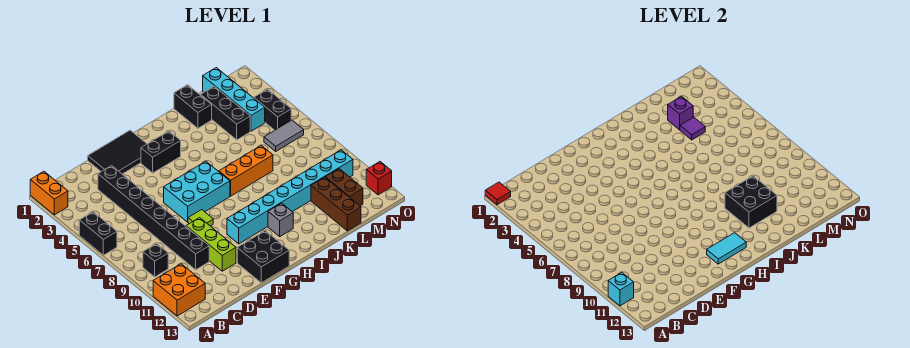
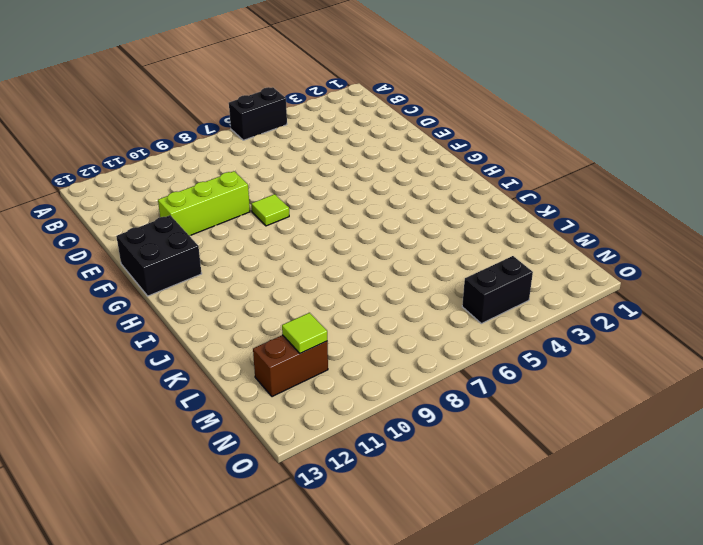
lime tile M11 level 2 -> none
none -> orange brick A1:A2 level 1
none -> orange brick A11:B12 level 1
none -> black brick B9 level 1

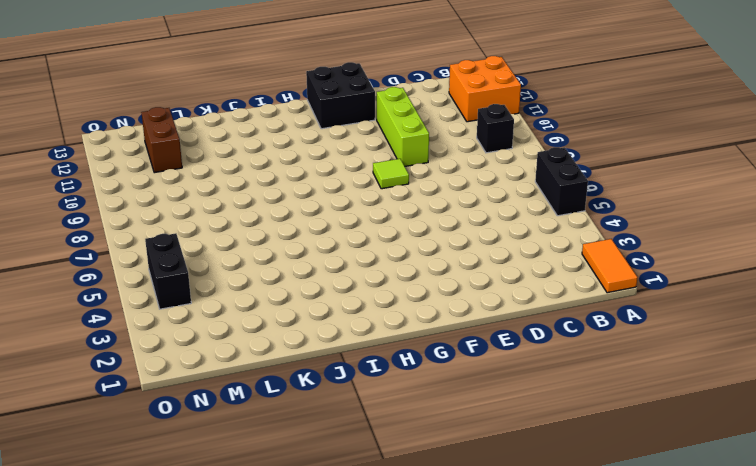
orange tile A1:A2 level 1 -> orange brick A1:A2 level 1
none -> black brick D3:D10 level 1
none -> black tile E1:G2 level 1
none -> cyan brick F6:H7 level 1

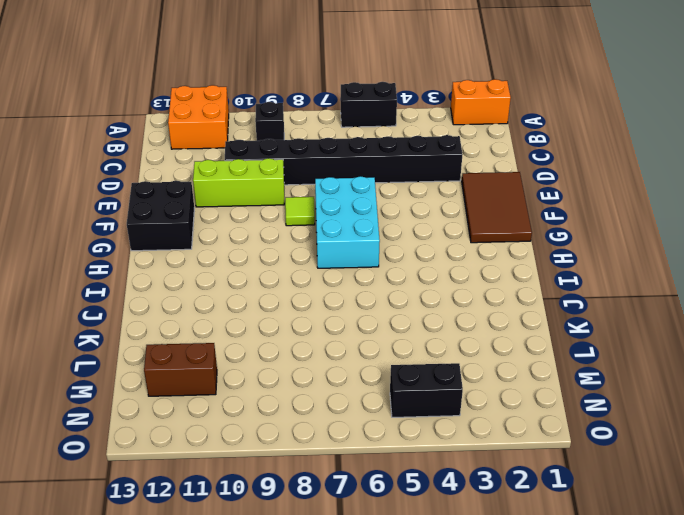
brown tile E1:G2 level 1 -> black tile E1:G2 level 1
none -> black brick G3:H3 level 1
none -> cyan brick G10:N10 level 1
none -> orange brick I7:K7 level 1

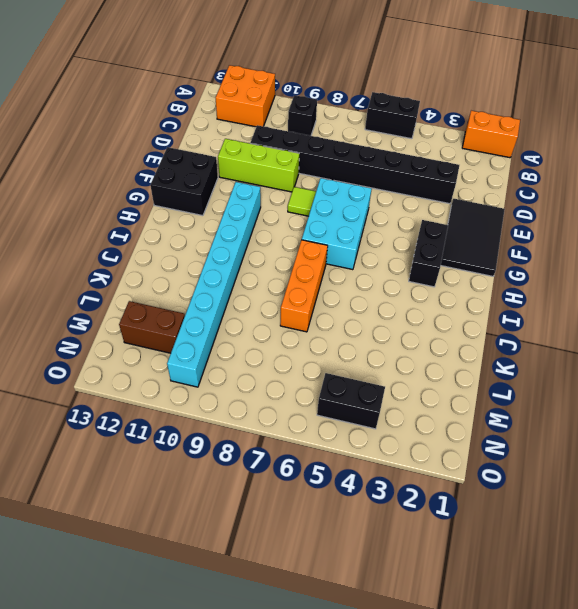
none -> grey brick I11 level 1
none -> black brick K1:K2 level 1
none -> black brick L2:L4 level 1

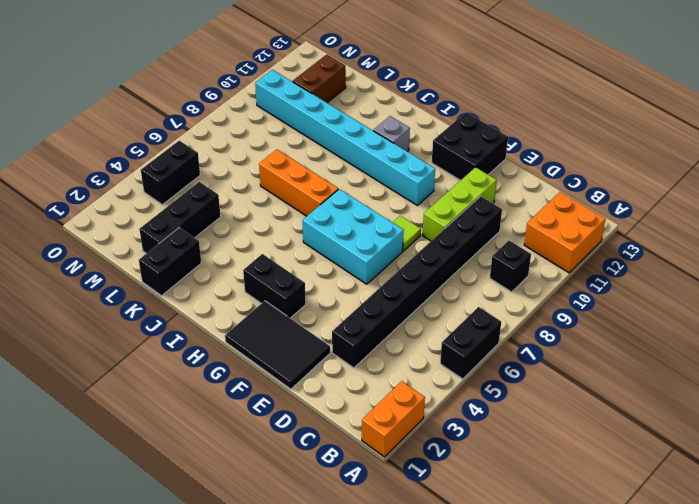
none -> brown brick L11:L13 level 1
none -> cyan brick M1:M4 level 1
none -> grey tile M6:N6 level 1

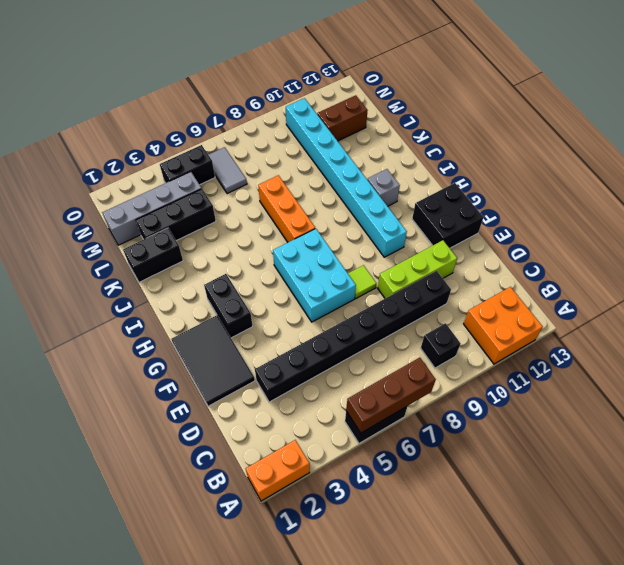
brown brick A5:A7 level 2 -> brown brick L11:L13 level 1
grey brick M1:M4 level 1 -> cyan brick M1:M4 level 1
none -> red brick O12 level 1
none -> red tile A1 level 2
none -> cyan brick A11 level 2

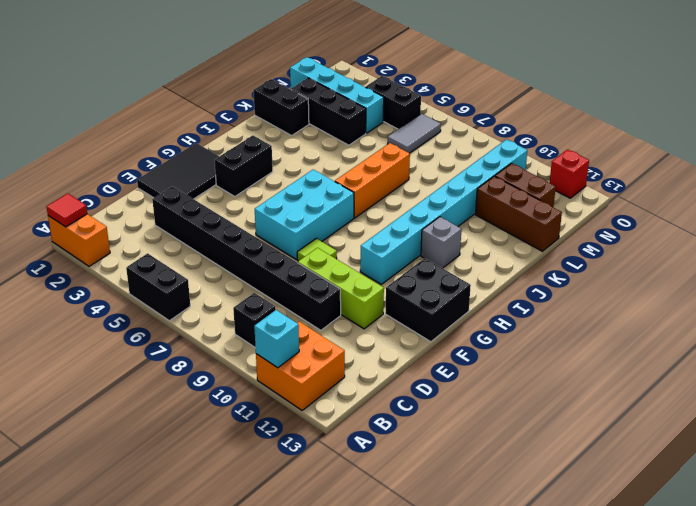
none -> cyan tile G12:H12 level 2
none -> black brick J10:K11 level 2
none -> purple brick L3 level 2

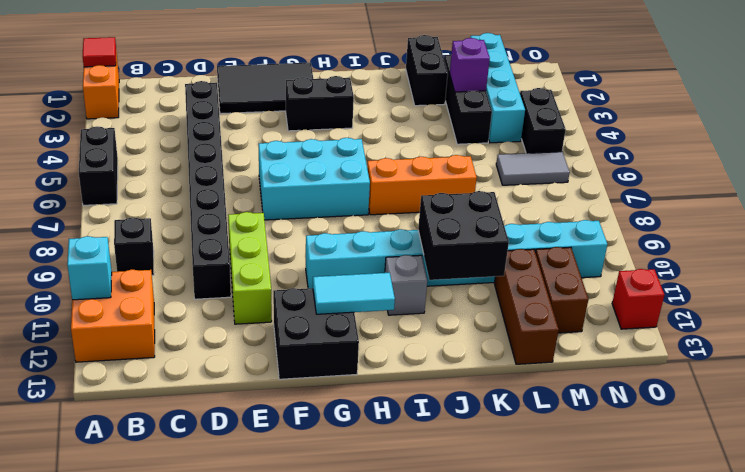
none -> lime tile F8 level 1
none -> purple tile L4 level 2

